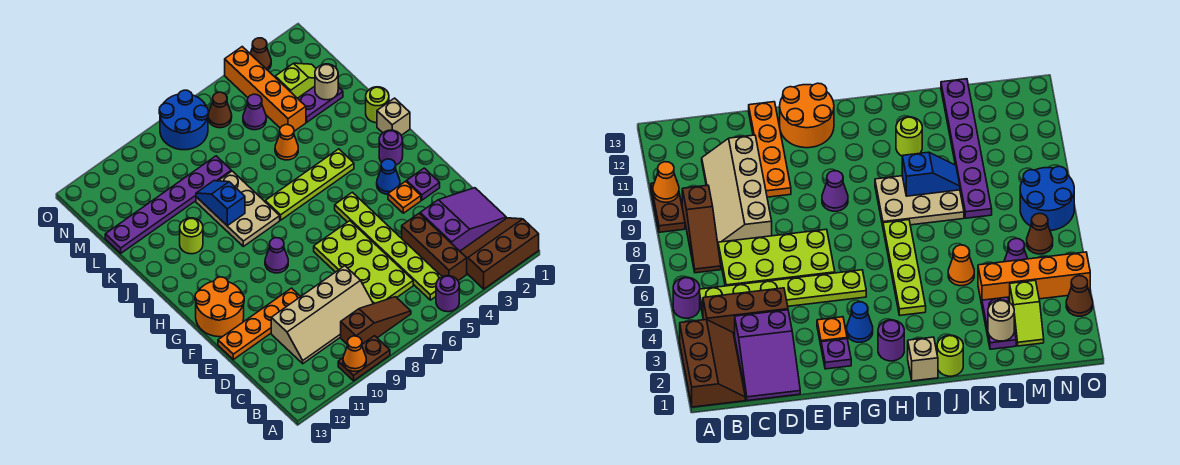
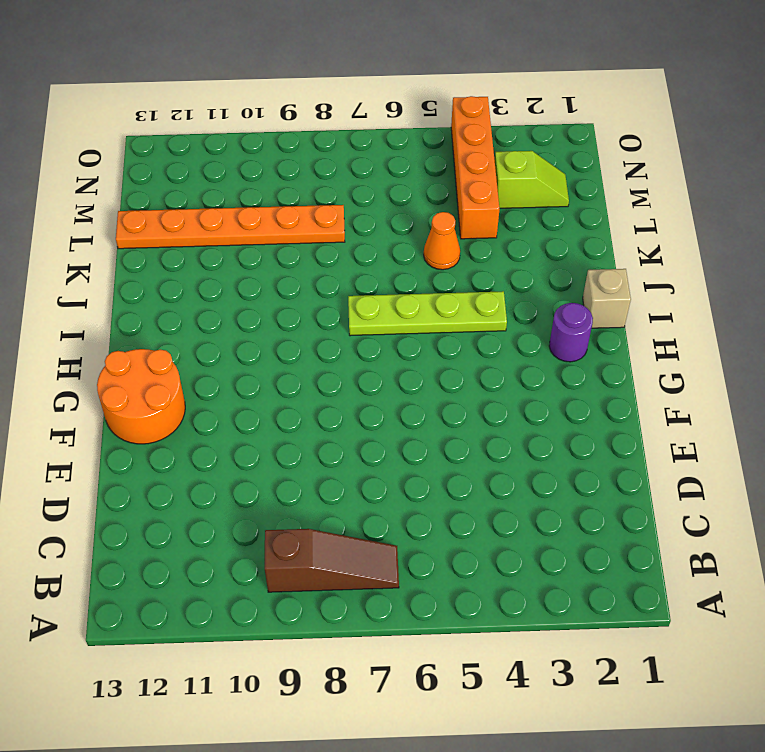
orange plate L8:L13 level 1 -> purple plate L8:L13 level 1
none -> brown slope A1:B3 level 1 top A
none -> purple round brick A5 level 1
none -> brown plate A9:A10 level 1
none -> brown brick B4:D4 level 1

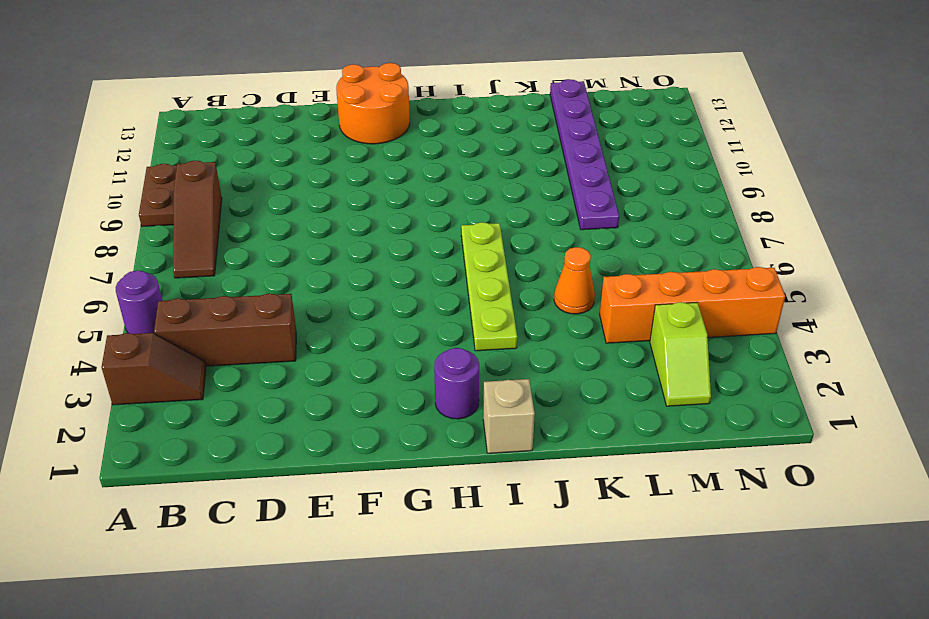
brown slope A3:B3 level 1 top A -> brown slope A1:B3 level 1 top A
none -> lime plate B5:G5 level 1
none -> purple slope C1:D3 level 1 top 3
none -> lime plate C6:F7 level 1
none -> tan slope C8:D11 level 1 top D

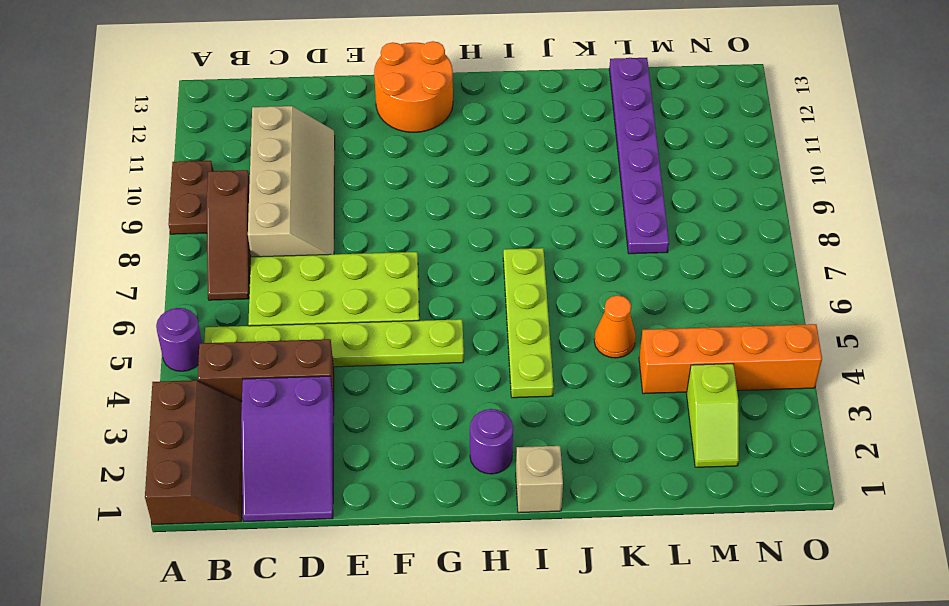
tan slope C8:D11 level 1 top C -> tan slope C8:D11 level 1 top D
none -> orange plate E10:E13 level 1
none -> purple plate F2 level 1
none -> orange plate F3 level 1
none -> blue cone G3 level 1

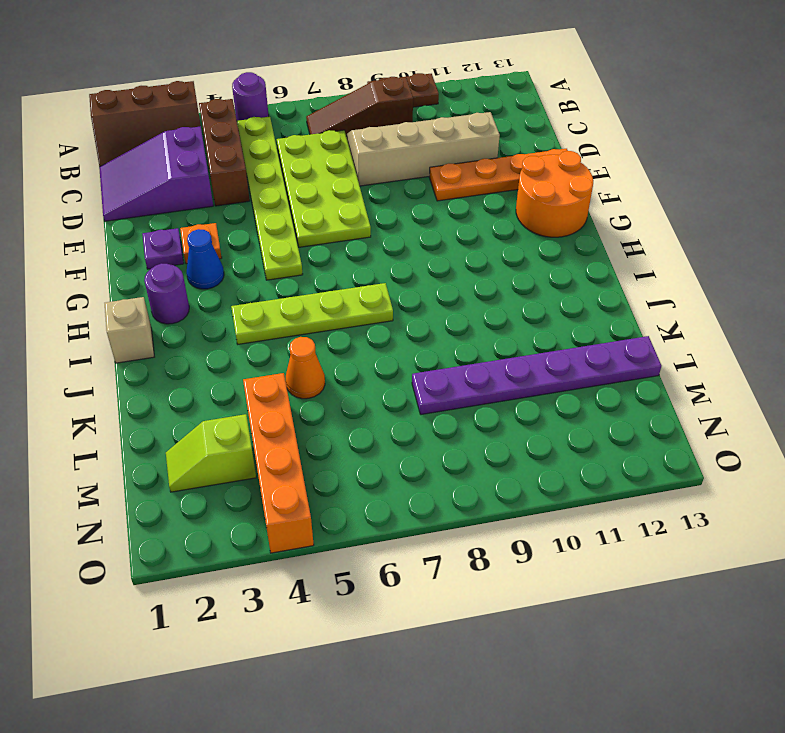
none -> purple cone G9 level 1
none -> tan plate I8:K9 level 1
none -> lime round brick J1 level 1
none -> lime round brick J11 level 1

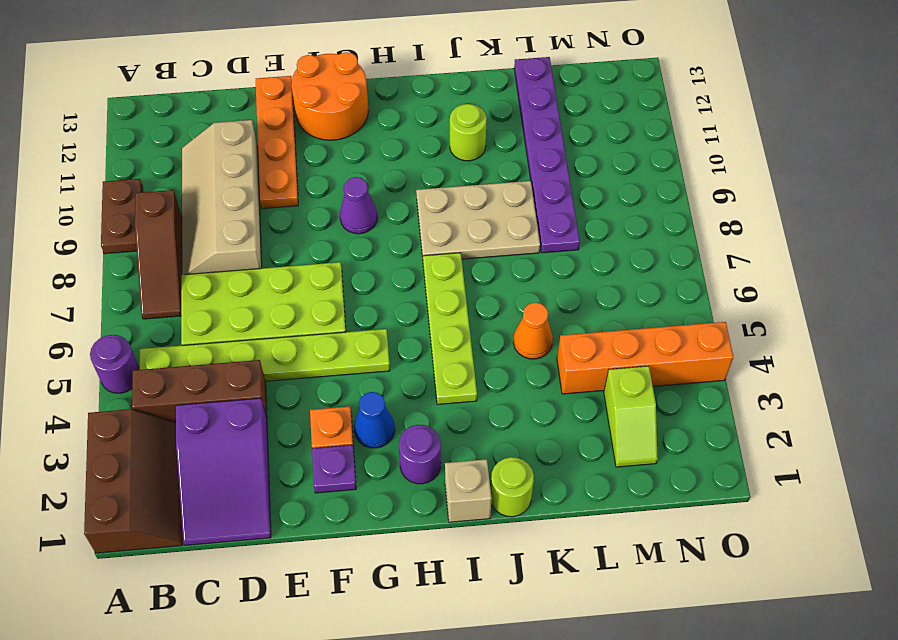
none -> purple plate L2:L3 level 1
none -> purple cone M5 level 1
none -> brown cone N6 level 1
none -> blue round brick N7:O8 level 1

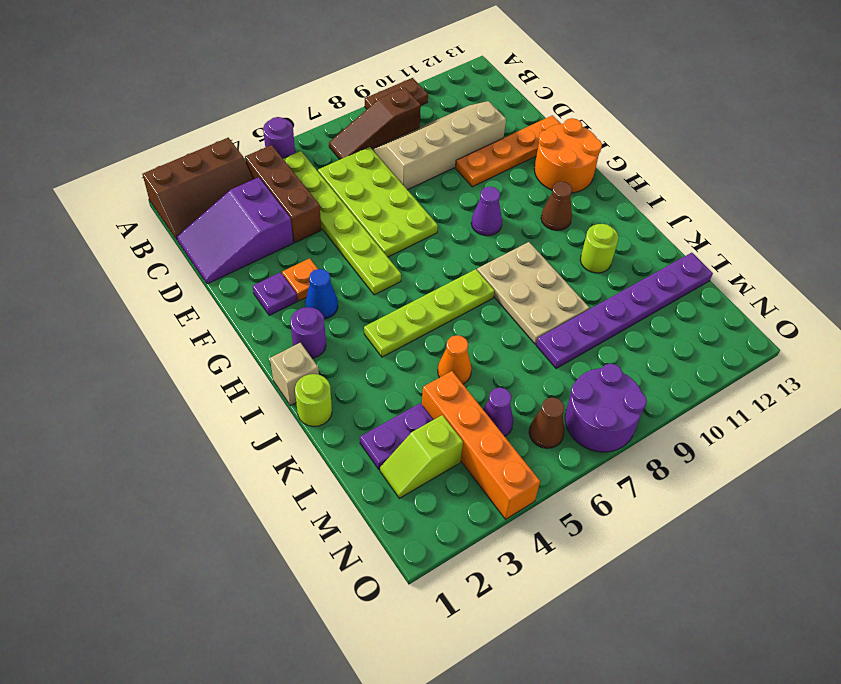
brown cone H11 level 1 -> brown cone O3 level 1
purple round brick N7:O8 level 1 -> blue round brick N7:O8 level 1
none -> orange cone A10 level 2
none -> blue slope J9:K9 level 2 top J
none -> tan round brick L2 level 2

